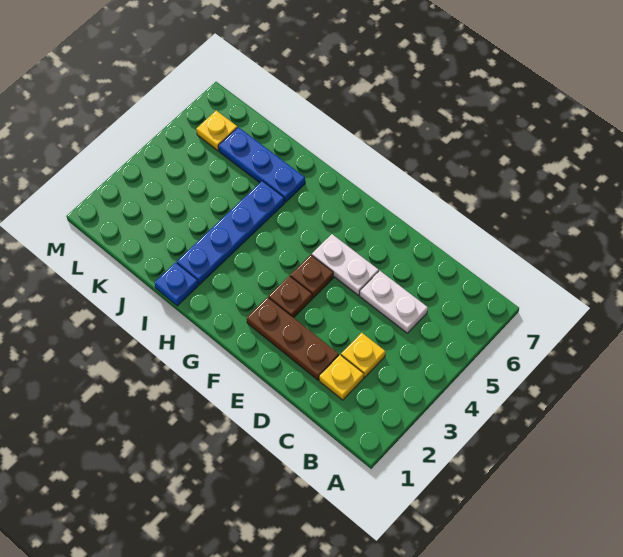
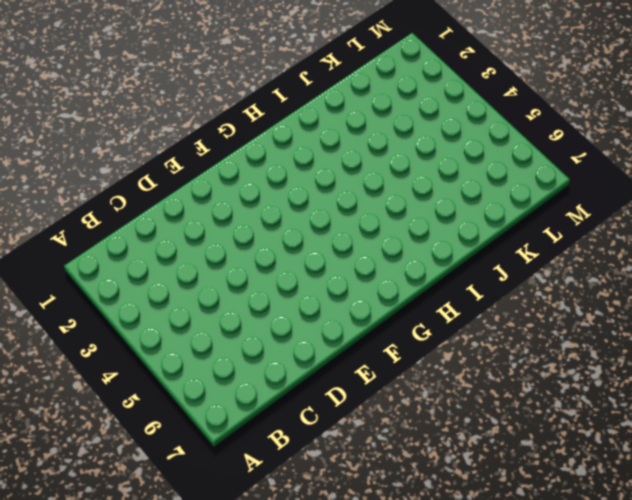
none -> yellow plate C2 level 1
none -> yellow plate C3 level 1

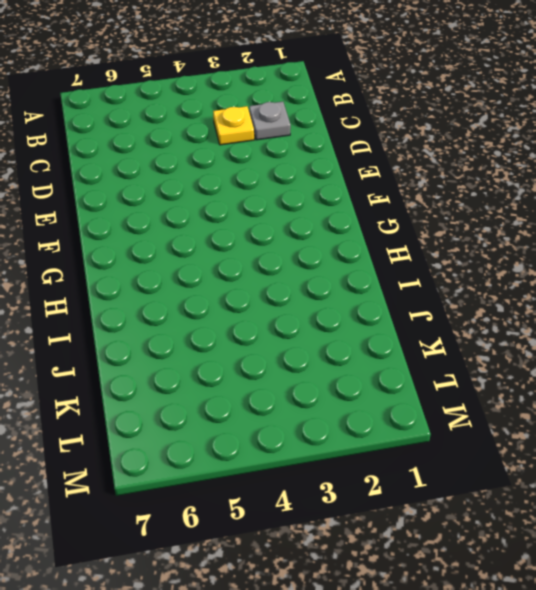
grey plate C2 level 1 -> yellow plate C2 level 1
none -> white plate C5:D5 level 1
none -> brown plate D2:F2 level 1

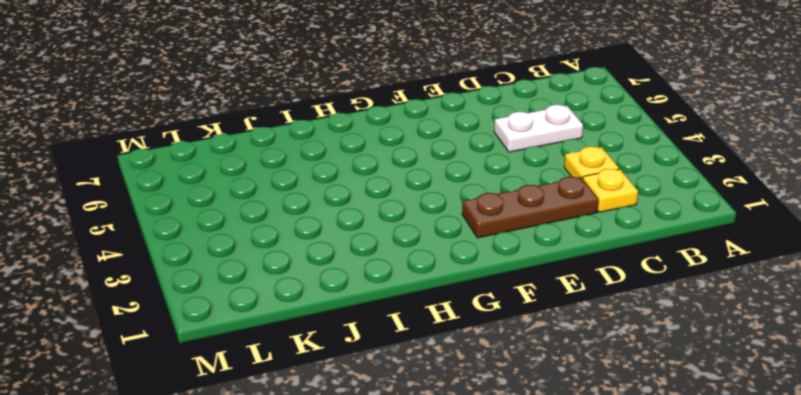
none -> white plate E5:F5 level 1
none -> brown plate F3 level 1

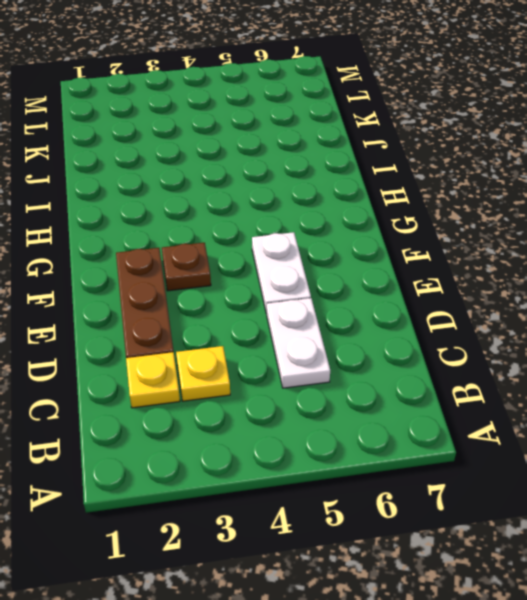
none -> brown plate F4 level 1
none -> blue plate I1 level 1

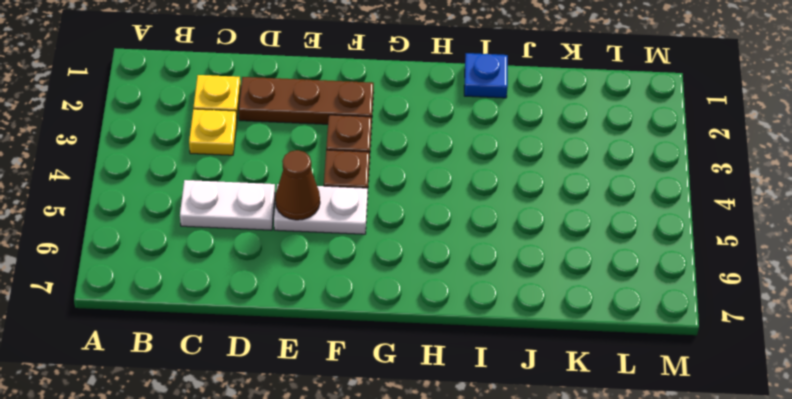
brown cone E5 level 2 -> none
none -> blue plate I2:I5 level 1
none -> blue plate I6:K6 level 1

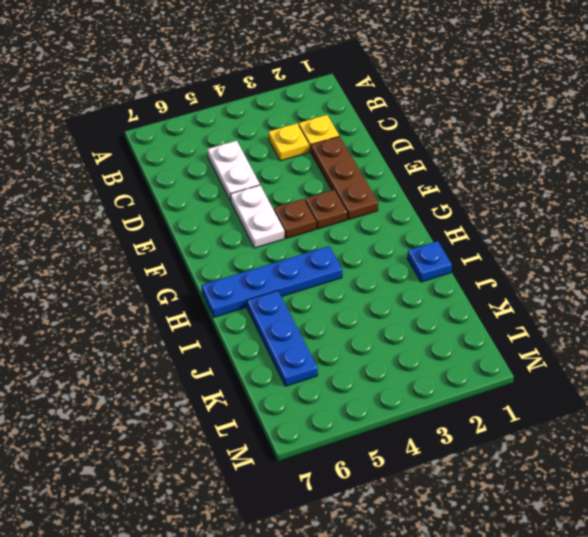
blue plate H4:H7 level 1 -> blue plate I2:I5 level 1
none -> yellow plate L6 level 1

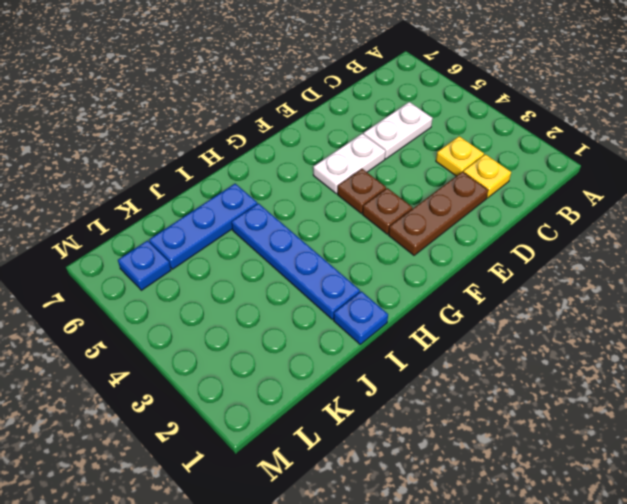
blue plate L6 level 1 -> yellow plate L6 level 1

